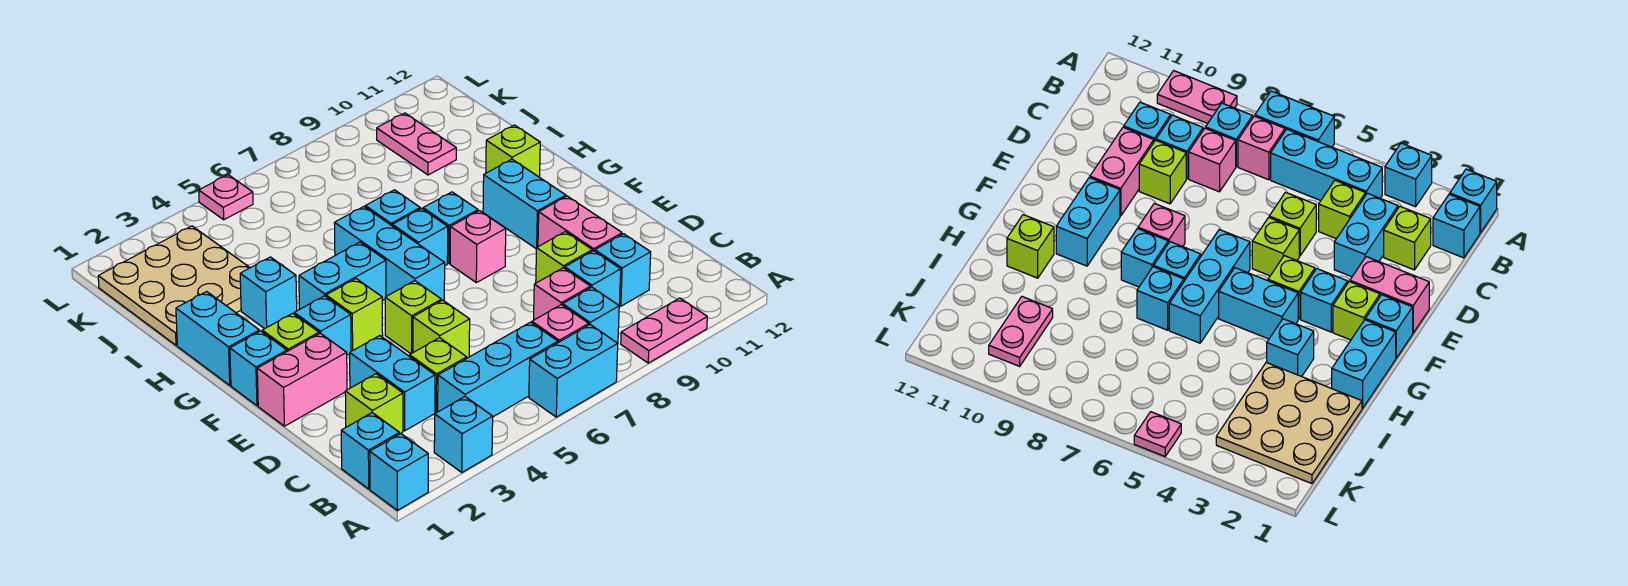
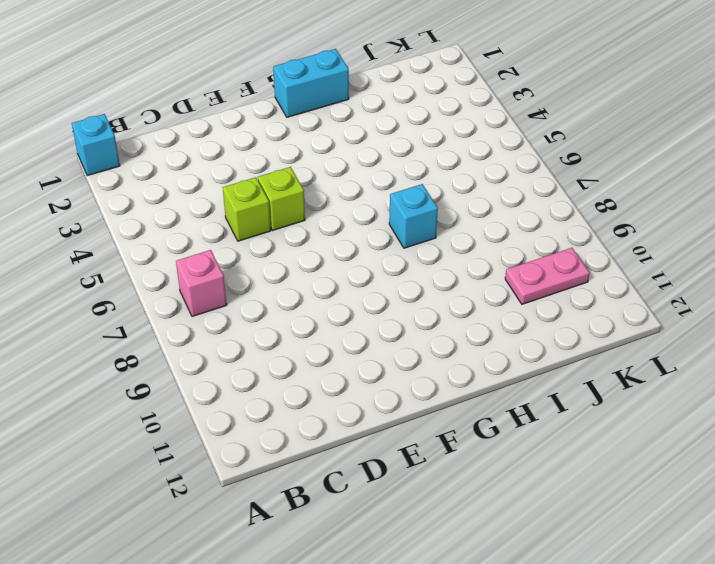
none -> cyan brick A3 level 1
none -> cyan brick A6:A7 level 1
none -> pink plate A9:A10 level 1
none -> cyan brick B1 level 1

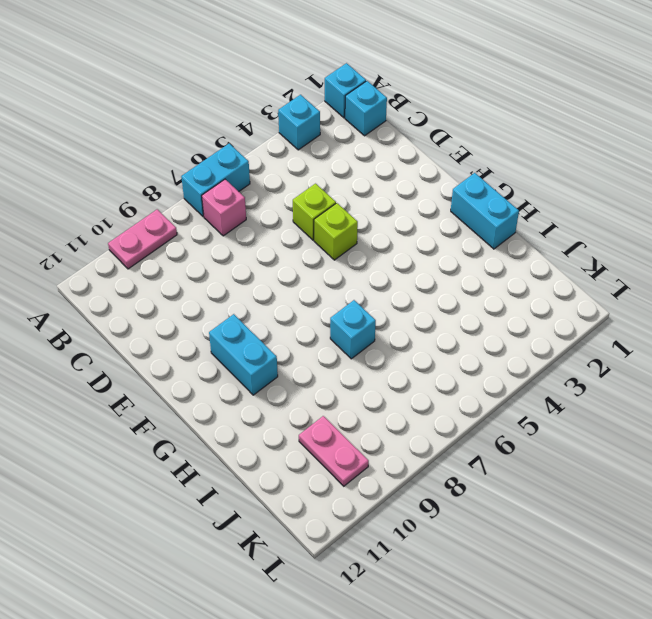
none -> cyan brick B4:B6 level 1
none -> cyan brick B8 level 1
none -> lime brick C2 level 1
none -> cyan brick C3:D3 level 1

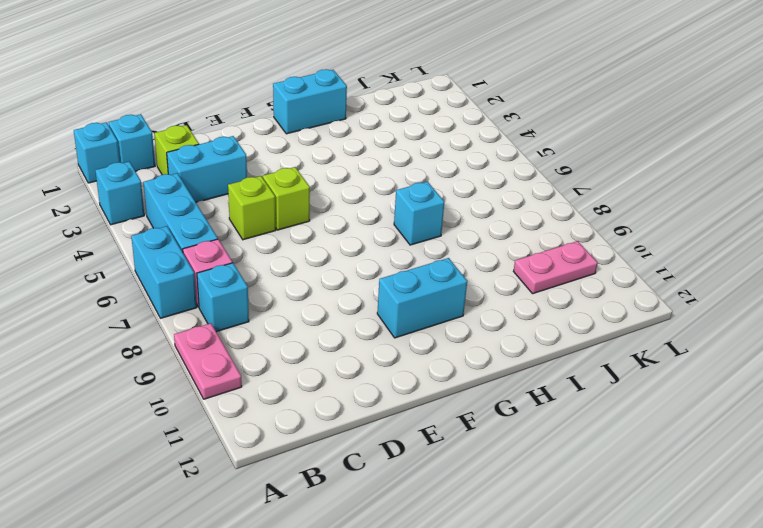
none -> lime brick C4 level 1
none -> pink brick C8 level 1
none -> cyan brick C9 level 1
none -> cyan brick C10 level 1

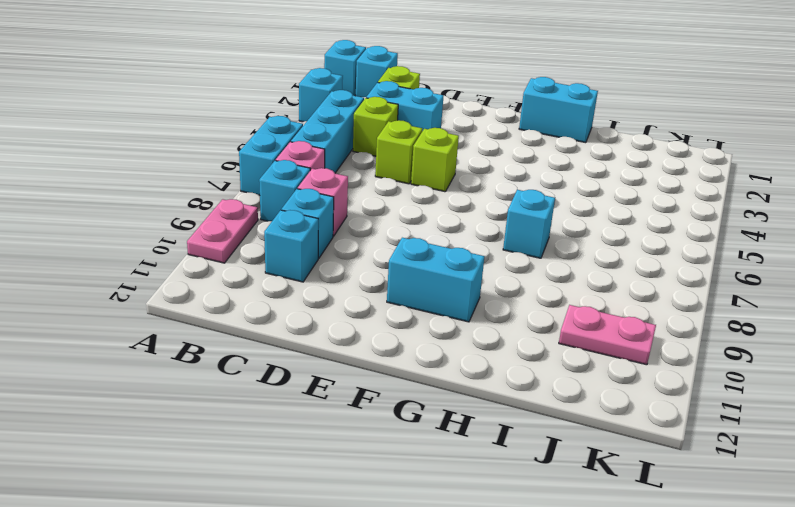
none -> lime brick D9 level 1
none -> pink brick D10:E10 level 1
none -> pink brick E1:E2 level 1
none -> cyan brick F1 level 1

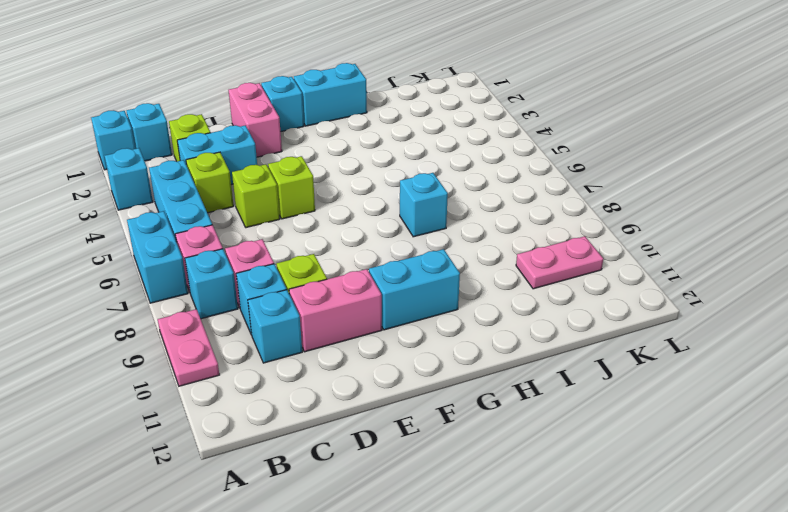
none -> lime brick F2 level 1
none -> cyan brick F3 level 1
none -> lime brick F4 level 1
none -> cyan brick F6:H6 level 1

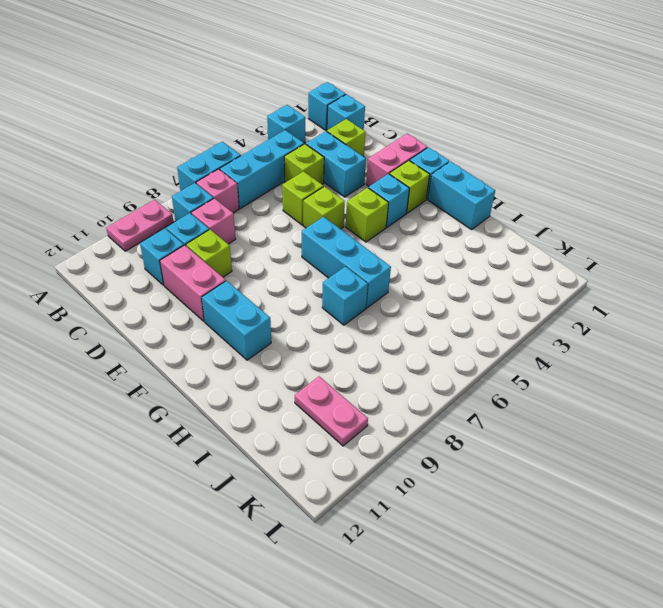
none -> pink brick F8 level 1
none -> cyan brick G4:G5 level 1
none -> cyan brick G7 level 1
none -> cyan brick G8 level 1

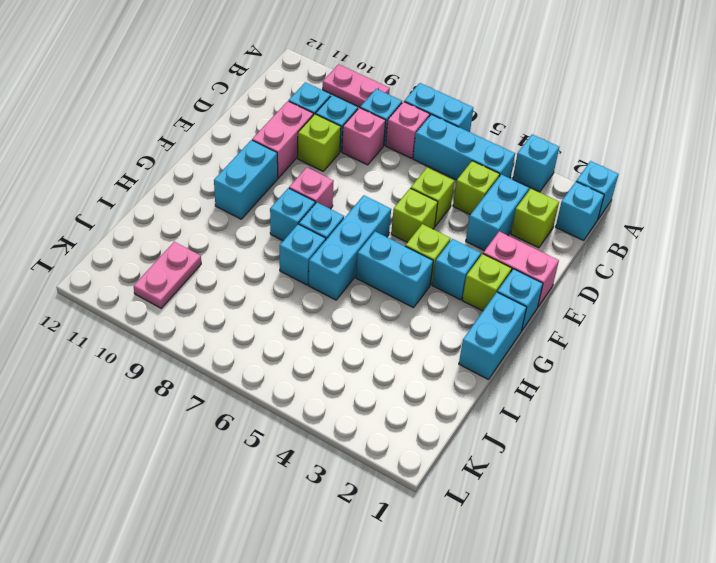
none -> cyan brick H3 level 1
none -> lime brick H11 level 1
none -> tan plate I1:K3 level 1
none -> pink plate L5 level 1

